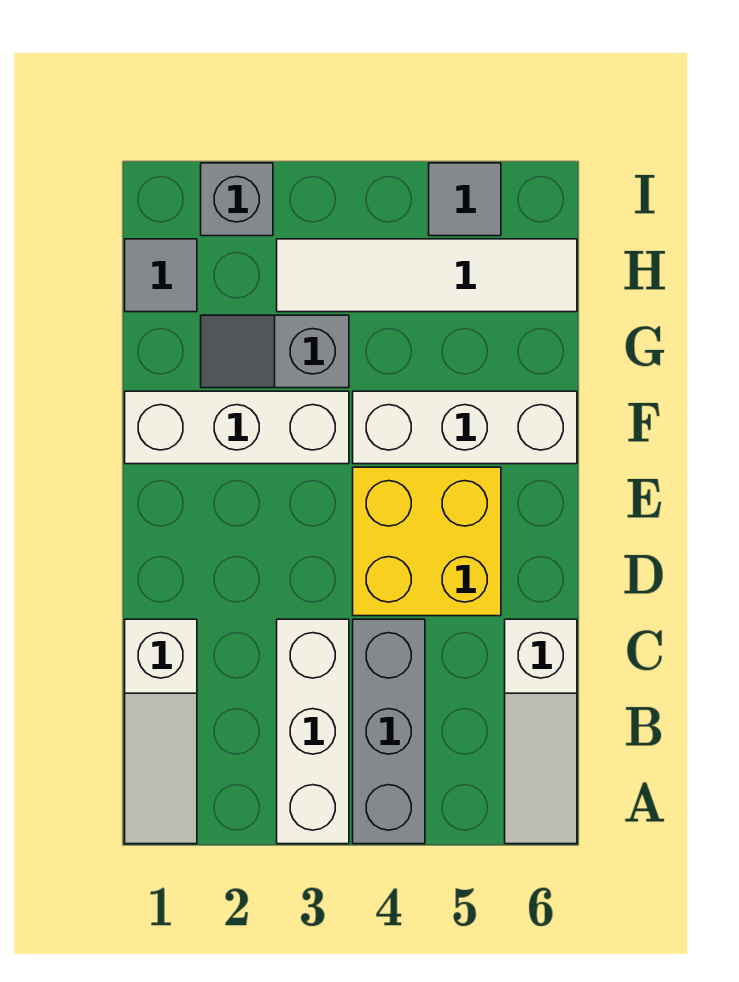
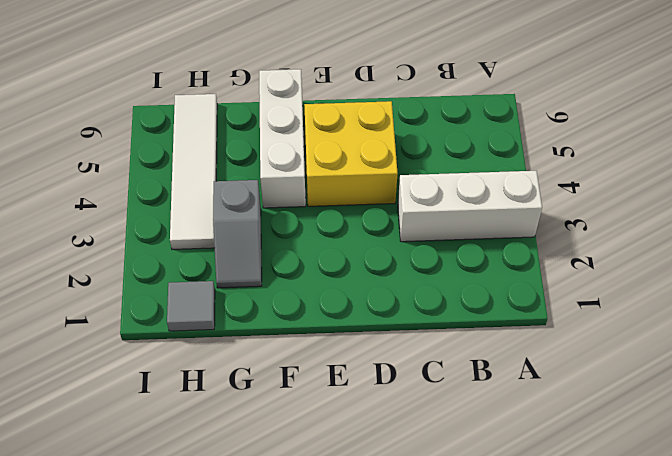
none -> white slope A1:C1 level 1 top C
none -> grey brick A4:C4 level 1
none -> white slope A6:C6 level 1 top C

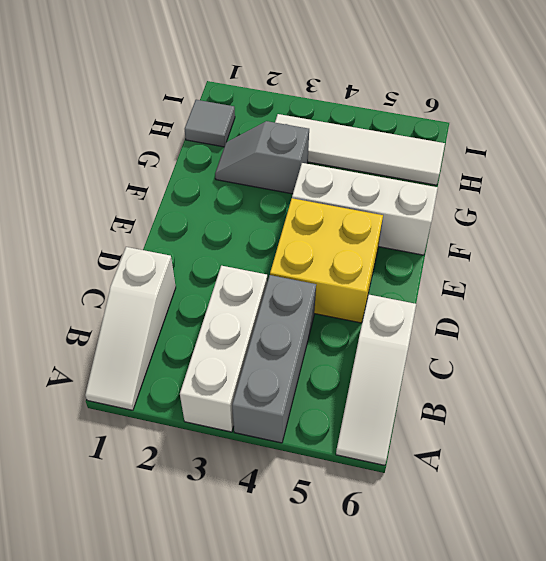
none -> white brick F1:F3 level 1
none -> grey brick I2 level 1
none -> grey tile I5 level 1

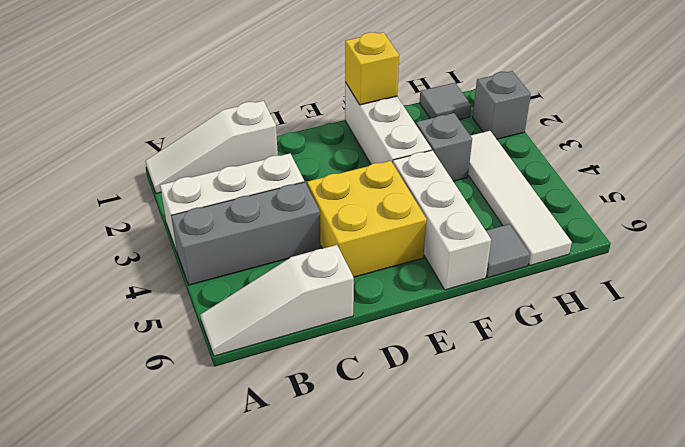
yellow brick F1 level 2 -> none
grey tile G6 level 1 -> grey tile I5 level 1

